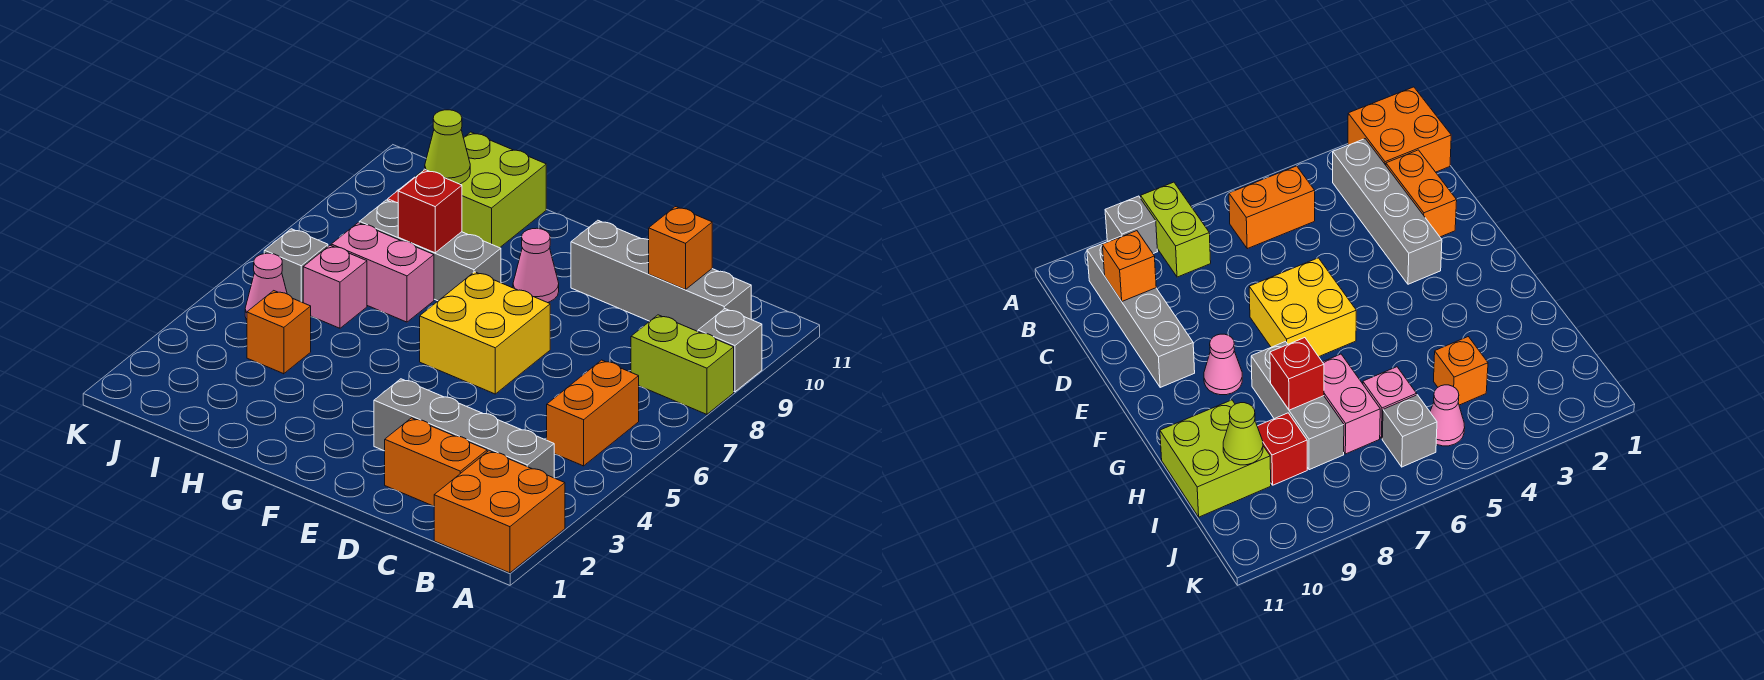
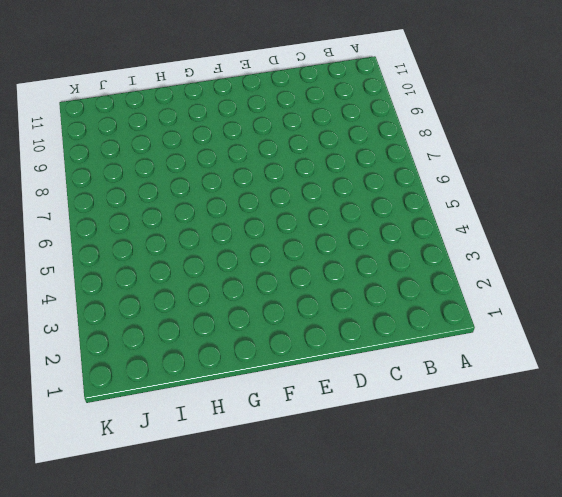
none -> orange brick A1:B2 level 1
none -> lime brick A8:B8 level 1
none -> grey brick A9 level 1

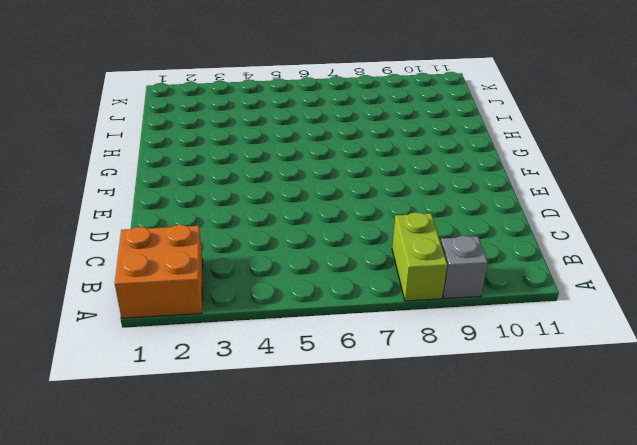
none -> grey brick B3:E3 level 1
none -> orange brick B5:B6 level 1
none -> grey brick B10:E10 level 1

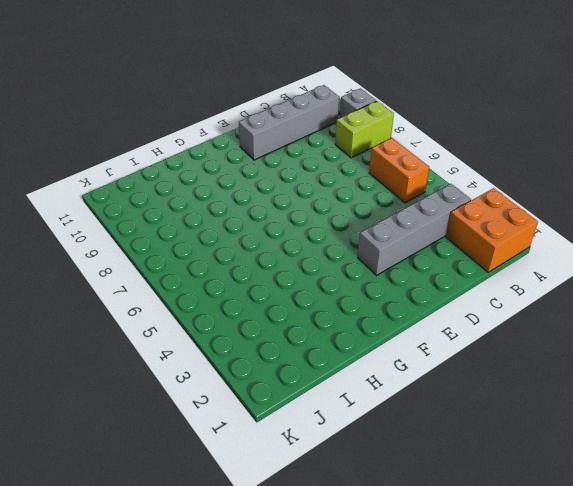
none -> orange brick C2:D2 level 1
none -> yellow brick E6:F7 level 1
none -> pink cone F9 level 1

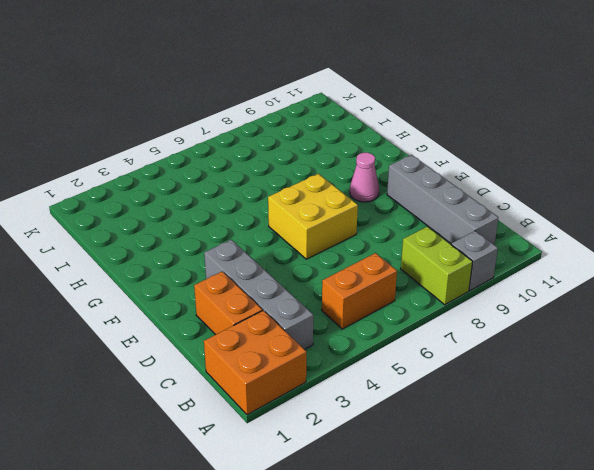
none -> grey brick G8:I8 level 1
none -> pink brick H7:I7 level 1
none -> lime brick H10:I11 level 1

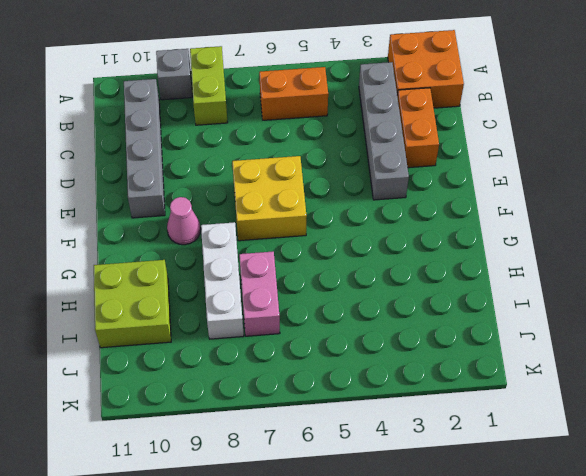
white brick G8:I8 level 1 -> grey brick G8:I8 level 1
none -> orange brick I4 level 1
none -> pink brick I6 level 1
none -> red brick I9 level 1

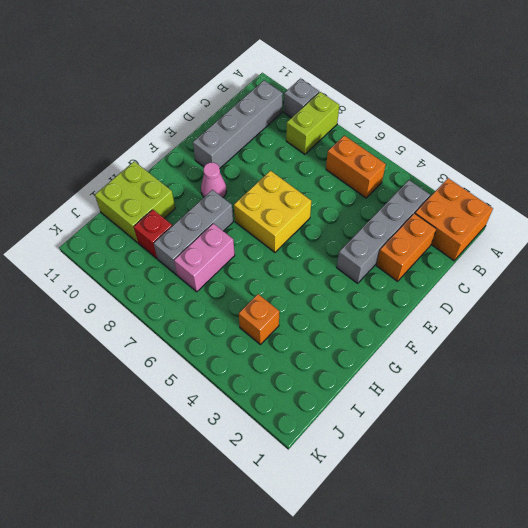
none -> pink brick I6 level 1
none -> pink cone J5 level 1
none -> grey brick J6 level 1

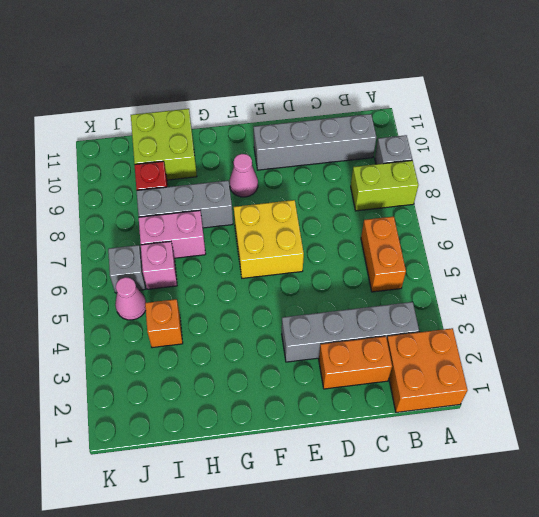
none -> orange brick C10 level 2
none -> red brick H8 level 2
none -> lime cone I10 level 2

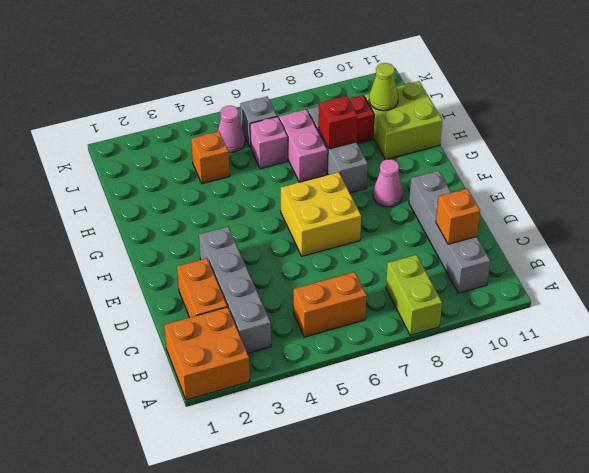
none -> grey brick A9 level 1

